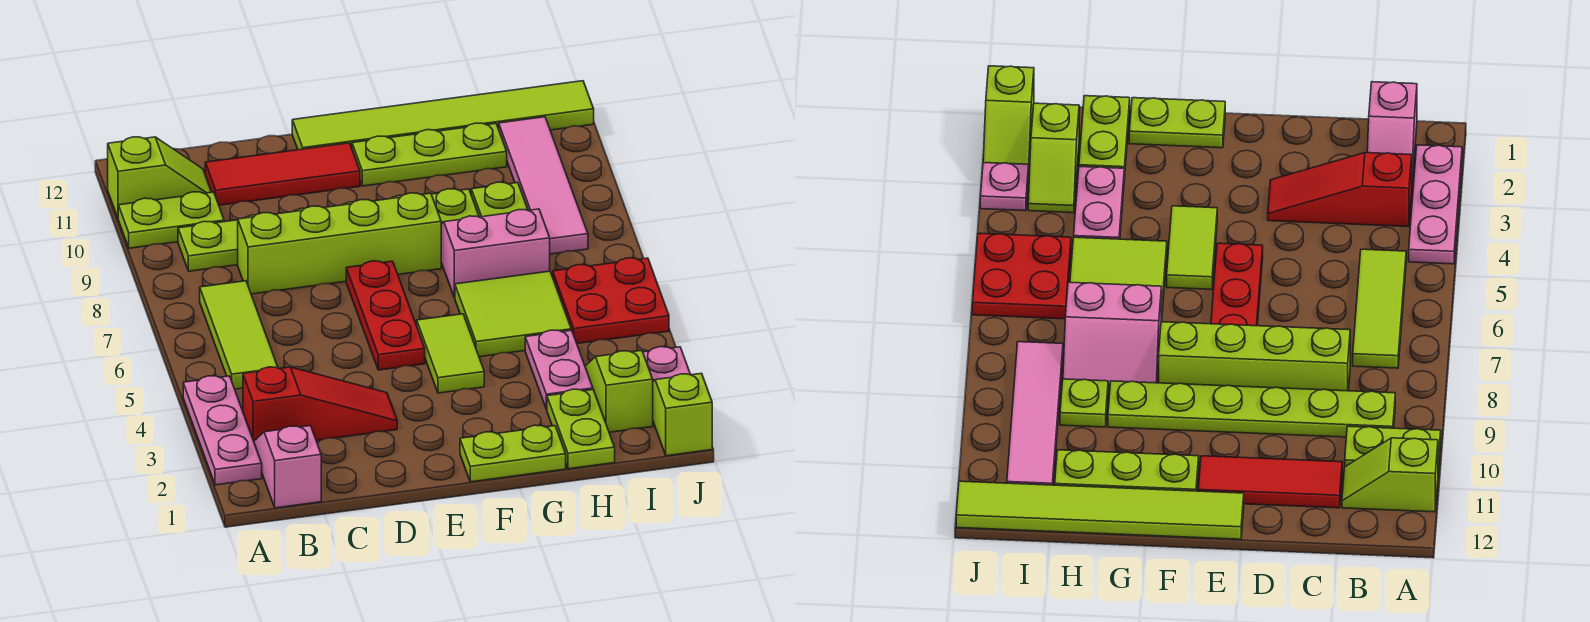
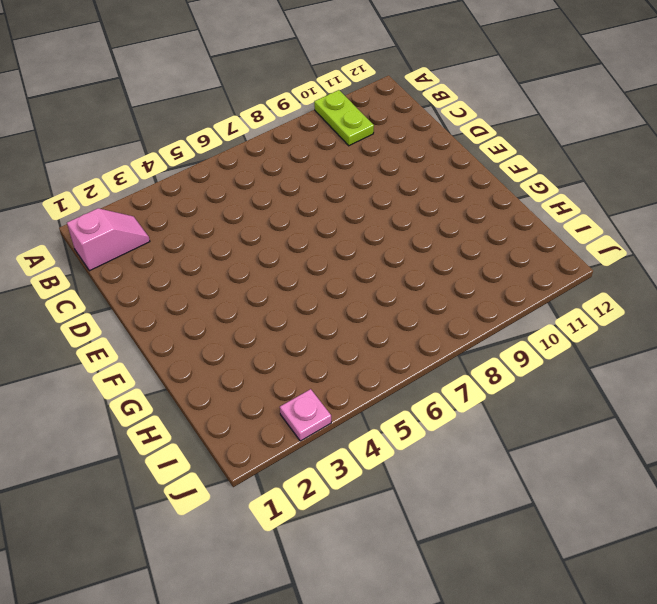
none -> pink plate A2:A4 level 1
none -> lime slope A11:B11 level 1 top A
none -> red slope B3:D3 level 1 top B

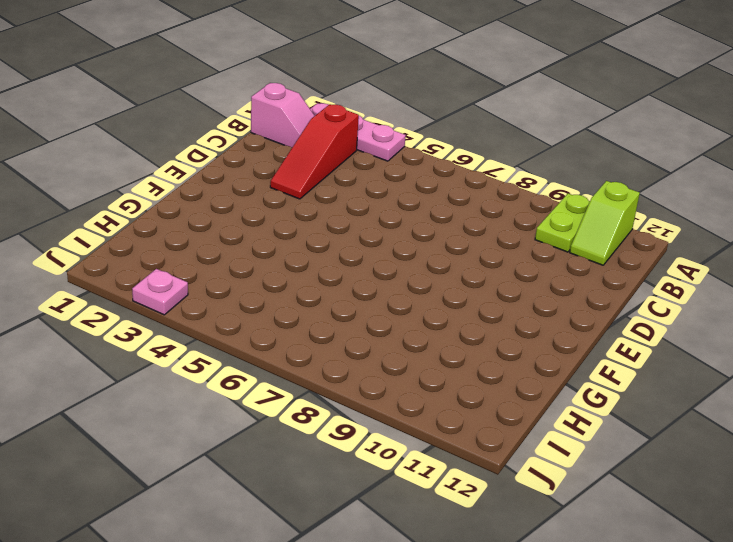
none -> lime tile B5:B7 level 1
none -> lime plate B9:G9 level 1
none -> lime brick C8:F8 level 1

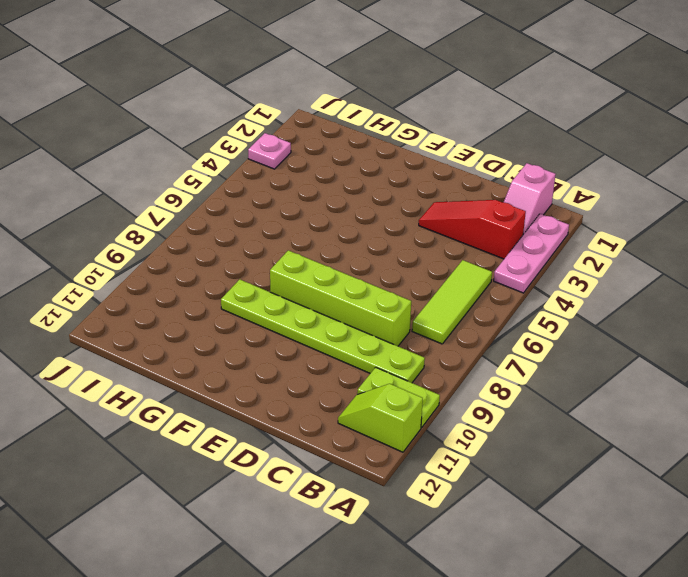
none -> red tile C11:E11 level 1
none -> red plate E5:E7 level 1
none -> lime tile E12:J12 level 1

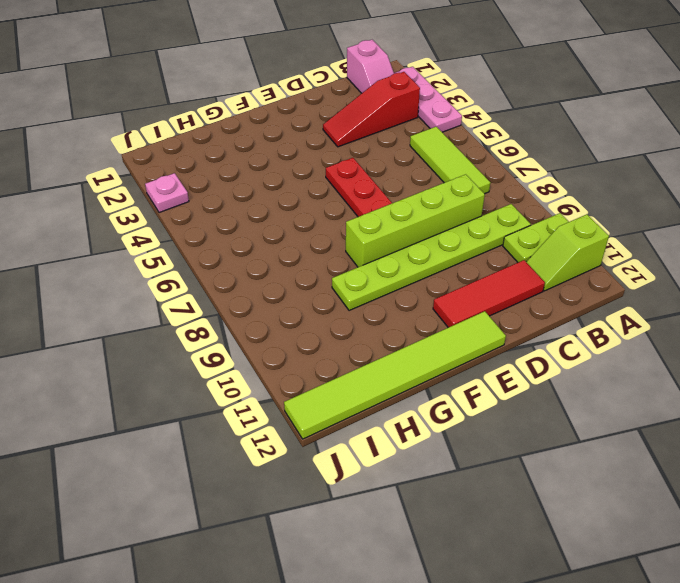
none -> lime plate F1:G1 level 1
none -> lime tile F4:F5 level 1
none -> lime plate F11:H11 level 1

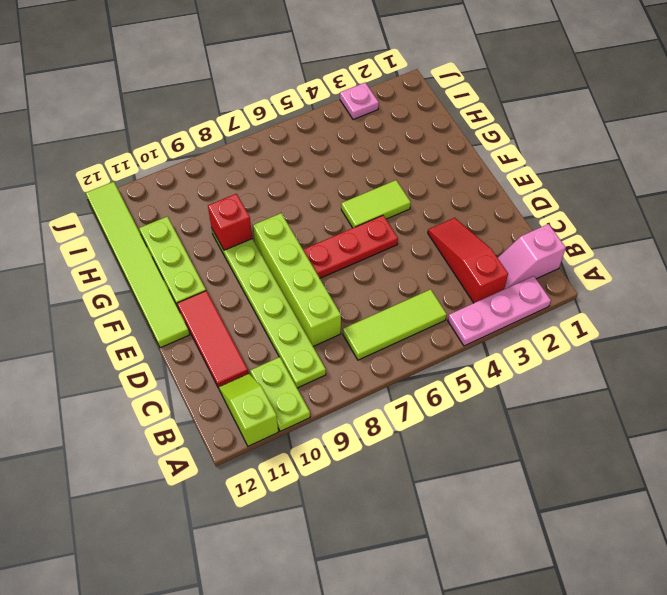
red brick G9 level 2 -> none
none -> lime plate F1:G1 level 1
none -> lime tile G5:H6 level 1
none -> pink slope G7:H8 level 1 top 7

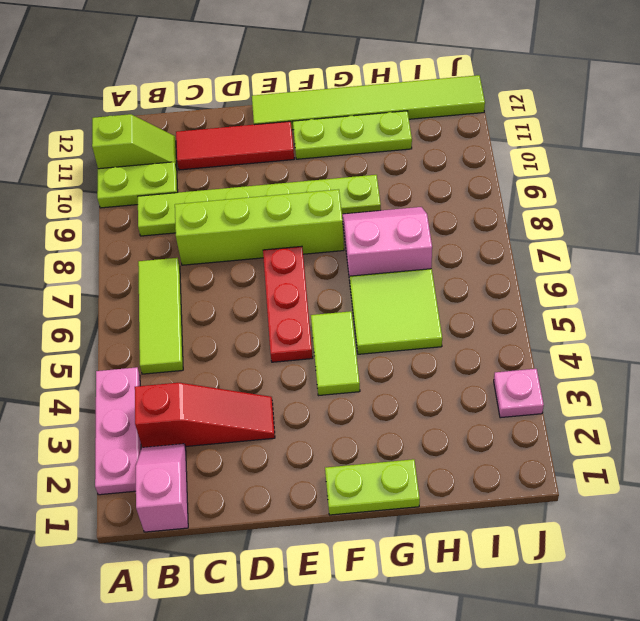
none -> lime plate H1:H2 level 1
none -> pink plate H3:H4 level 1
none -> lime plate H9 level 1

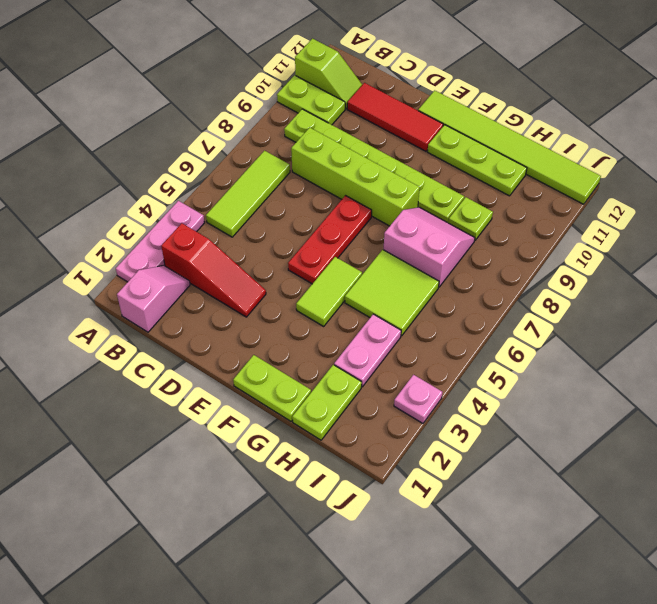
none -> lime slope I2:I3 level 1 top 2
none -> red plate I5:J6 level 1
none -> pink tile I8:I11 level 1

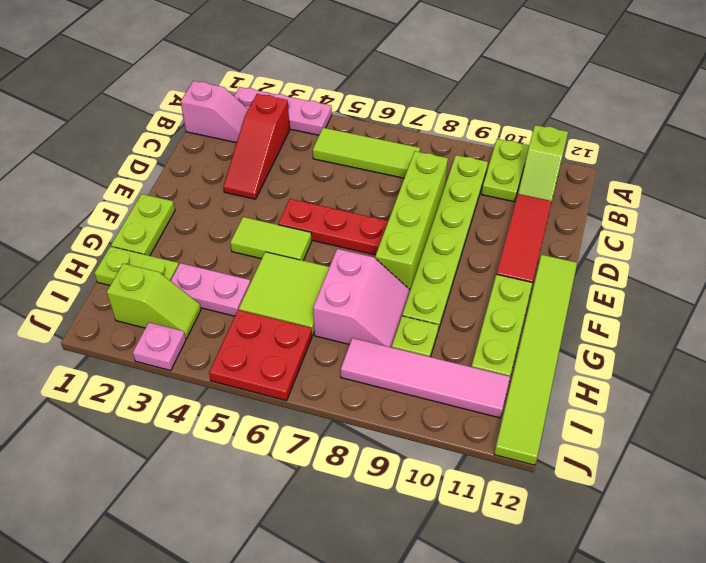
none -> lime slope J1:J2 level 1 top 1

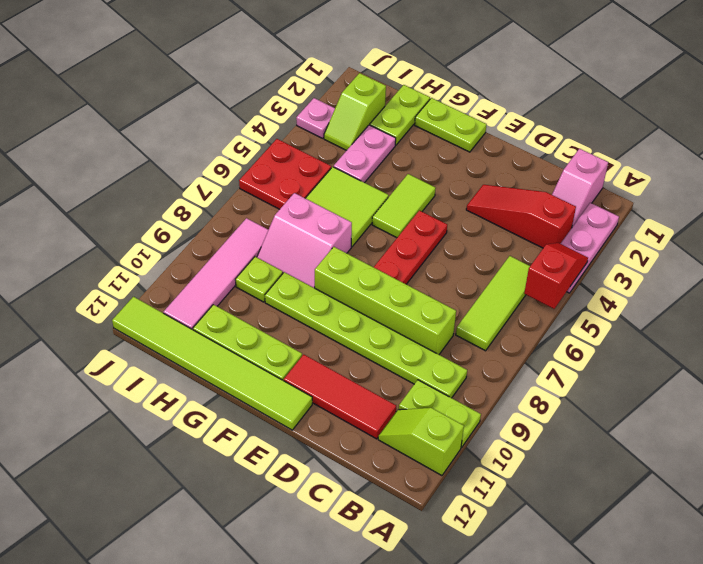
red slope A4:A5 level 2 top 5 -> none
none -> lime slope J1:J2 level 1 top 1

